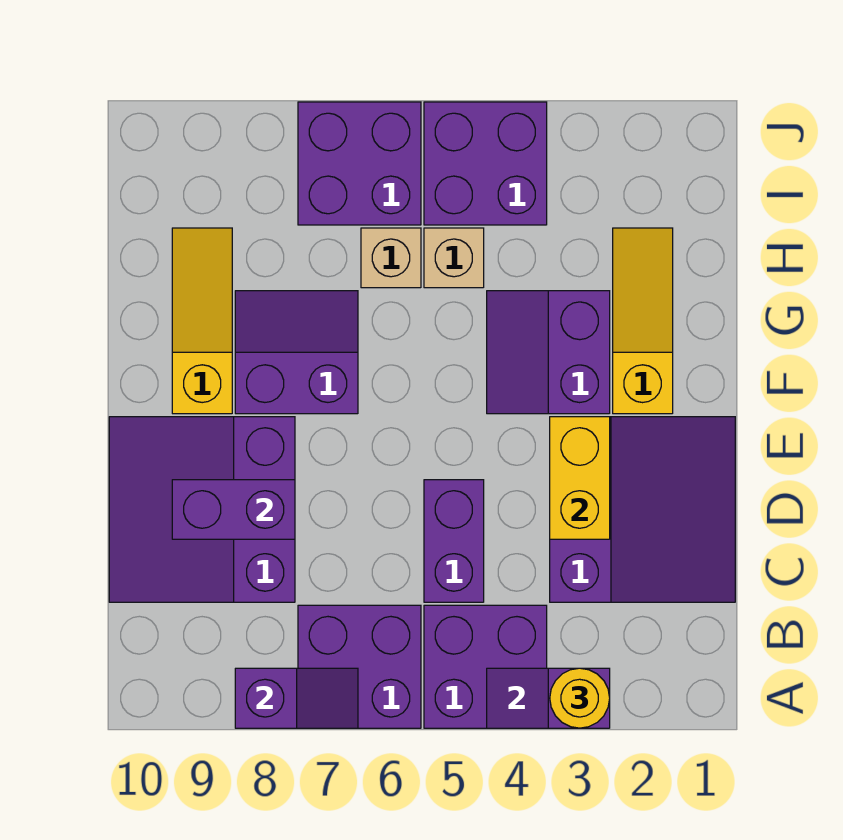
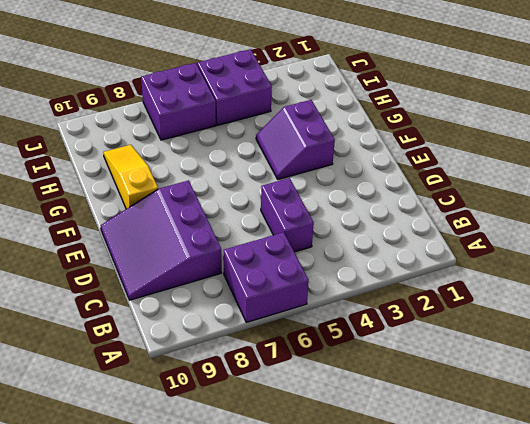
none -> purple brick A4:B5 level 1
none -> purple slope C1:E3 level 1 top 3
none -> yellow slope F2:H2 level 1 top F

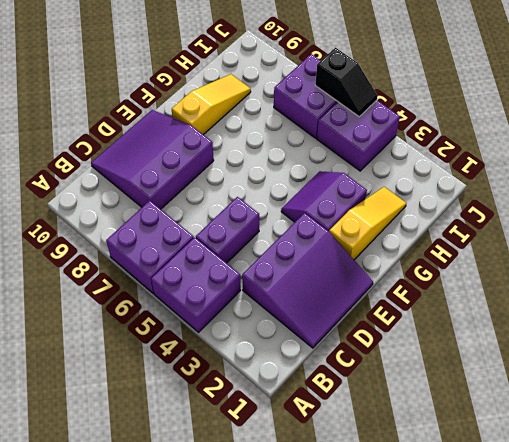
black slope J5:J6 level 2 top 6 -> none
none -> purple slope F7:G8 level 1 top F
none -> tan brick H5 level 1
none -> tan brick H6 level 1

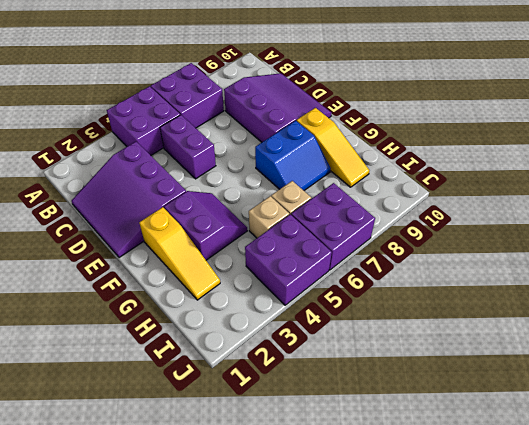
blue slope F7:G8 level 1 top F -> purple slope F7:G8 level 1 top F
none -> purple slope A3:A4 level 2 top 3
none -> purple slope A7:A8 level 2 top 8
none -> yellow brick D3:E3 level 2

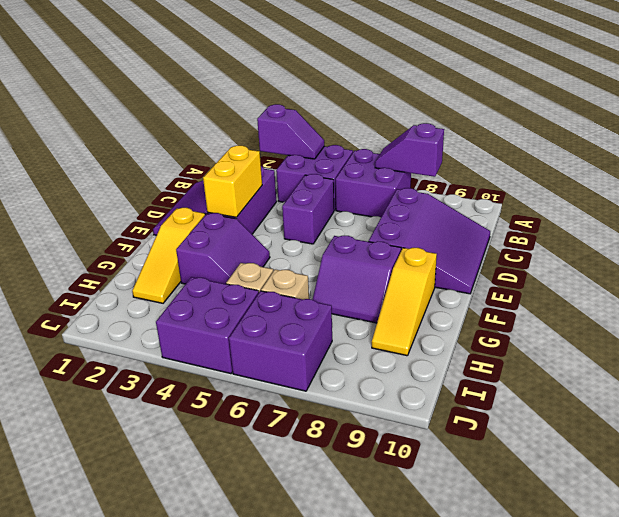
none -> purple brick D8:D9 level 2
none -> yellow round brick A3 level 3

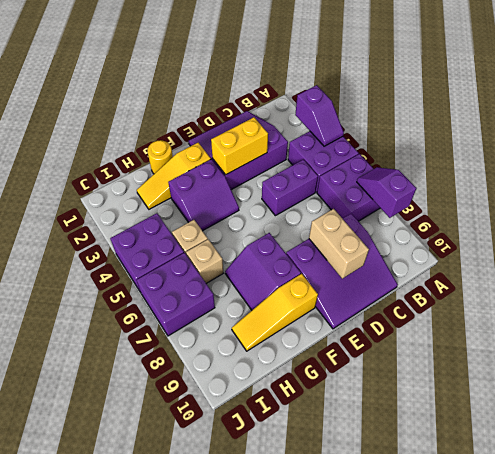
tan brick D8:D9 level 2 -> purple brick D8:D9 level 2
yellow round brick G1 level 1 -> yellow round brick A3 level 3

